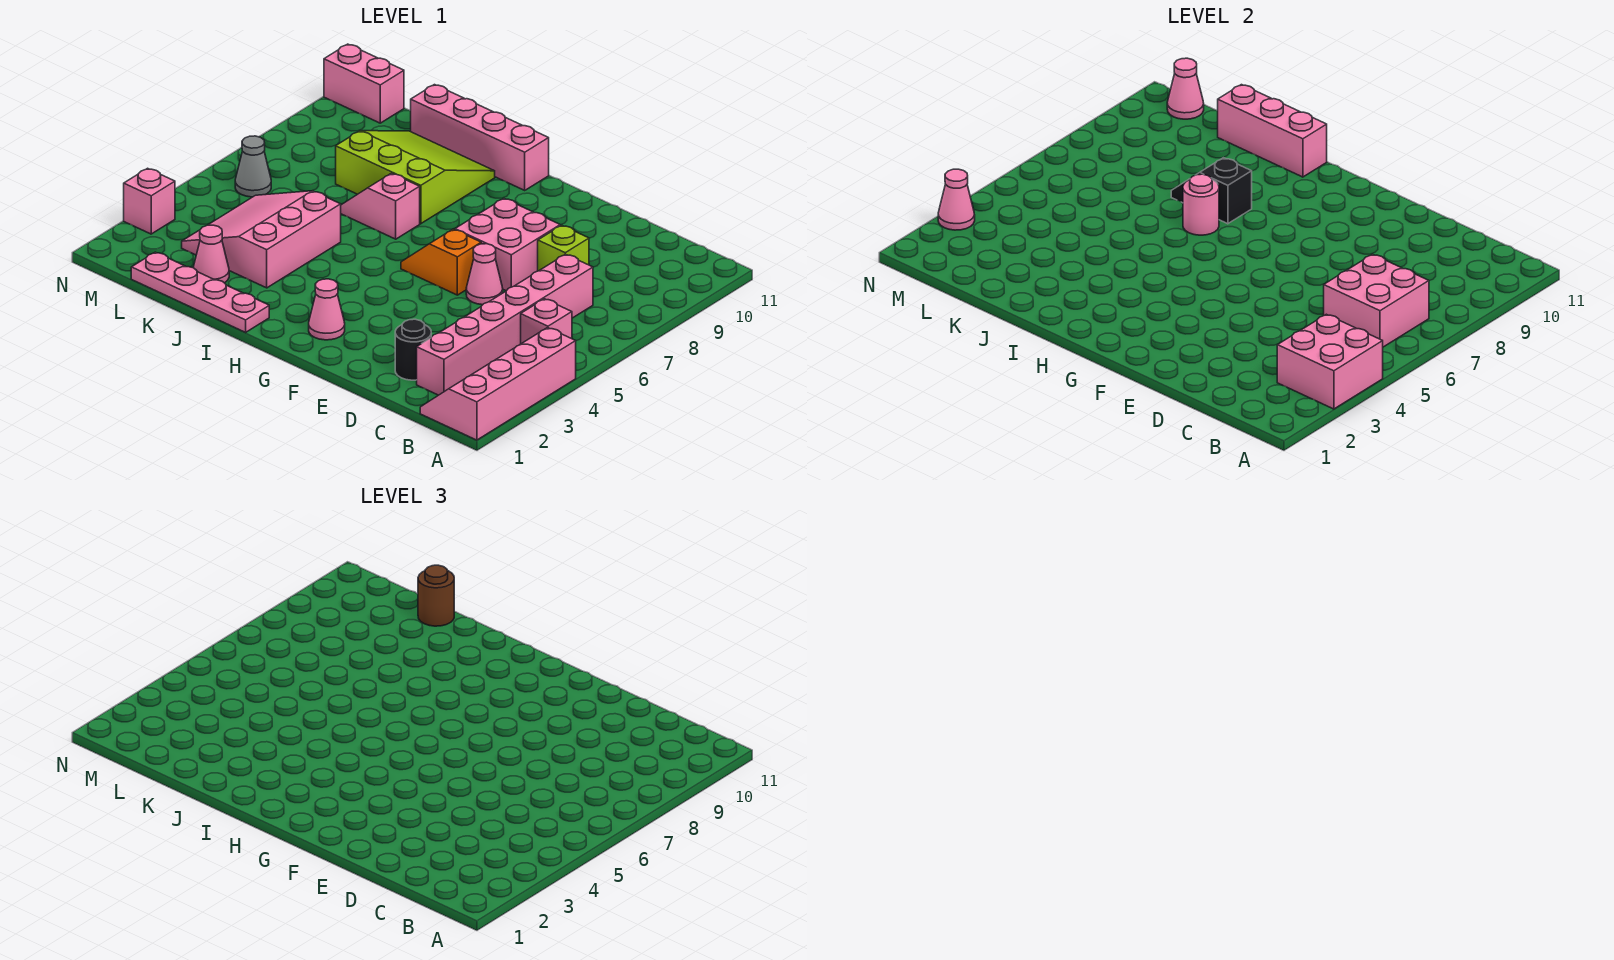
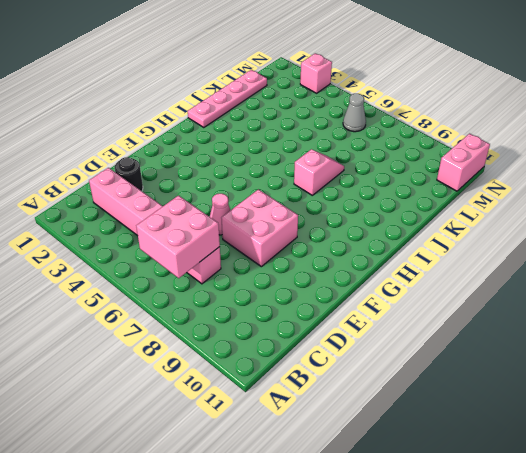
none -> pink slope A1:B4 level 1 top A
none -> pink brick B5 level 1
none -> lime brick D8 level 1

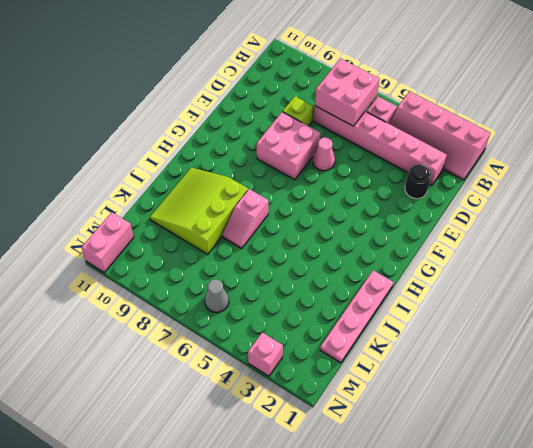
none -> orange slope F6:G6 level 1 top F
none -> pink cone G2 level 1
none -> pink brick H11:K11 level 1

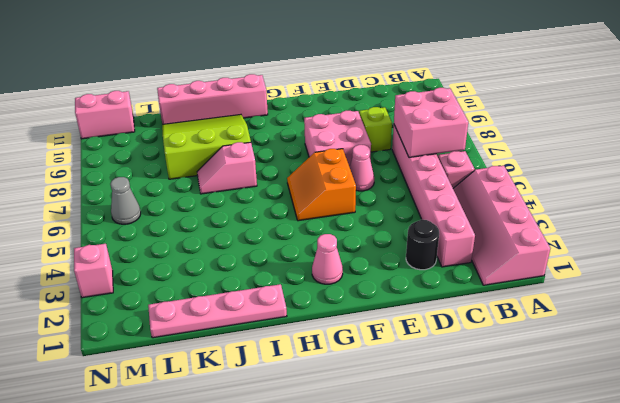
orange slope F5:G6 level 1 top F -> orange slope F6:G6 level 1 top F
none -> pink slope J3:L5 level 1 top J
none -> pink cone K2 level 1
none -> pink brick A3:B4 level 2

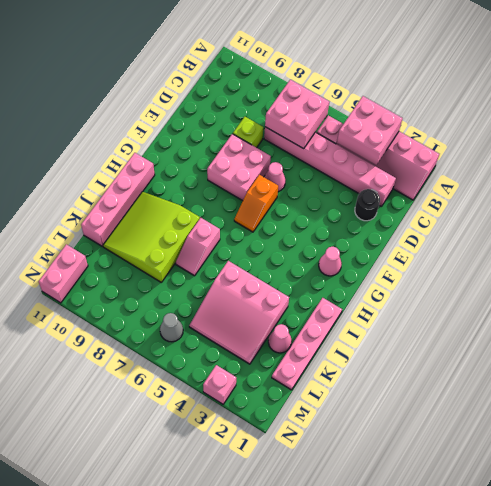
none -> pink round brick I7 level 2
none -> black slope I8:J8 level 2 top I
none -> pink brick I11:K11 level 2

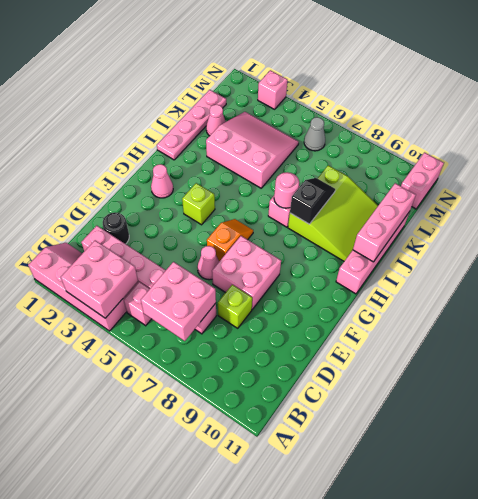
lime brick G4 level 1 -> none
none -> pink cone M11 level 2
none -> pink cone N3 level 2
none -> brown round brick K11 level 3

